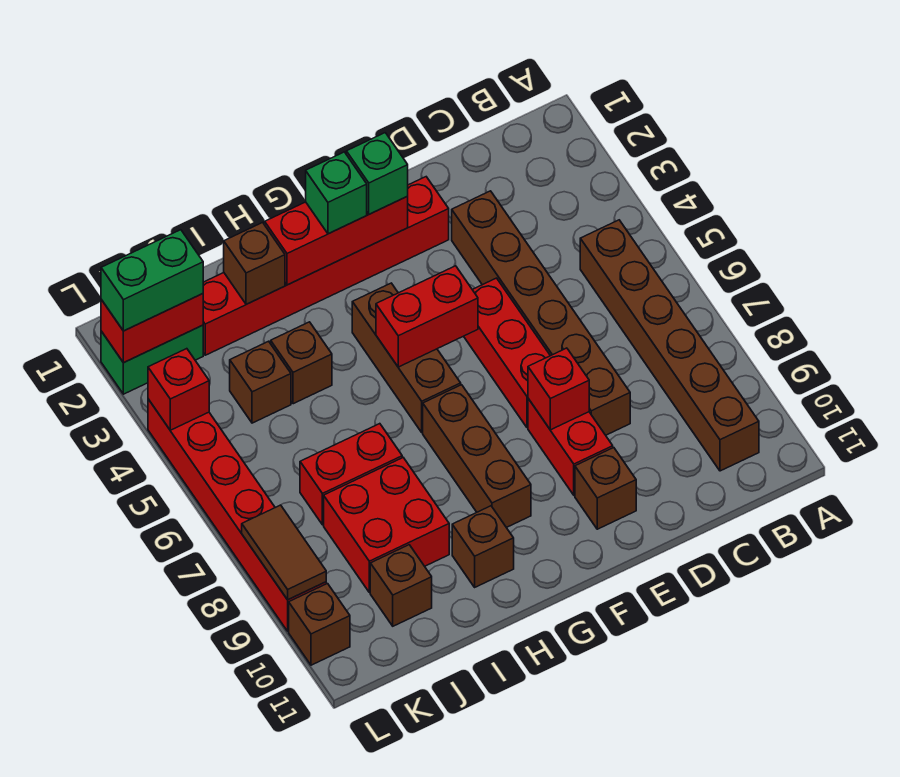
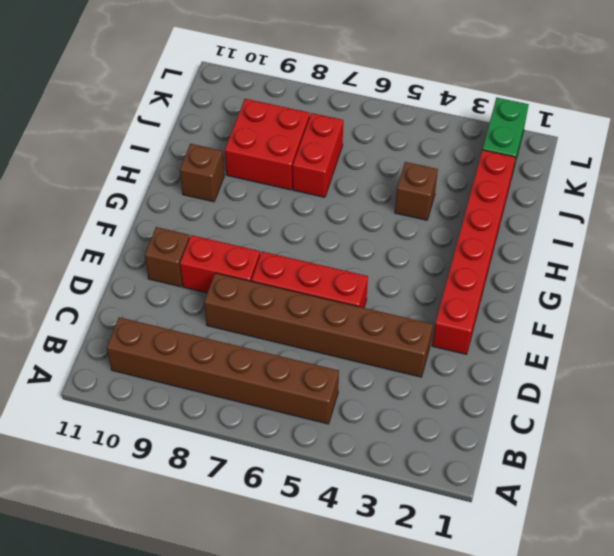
none -> brown brick G4:G6 level 1
none -> brown brick G7:G9 level 1
none -> brown brick J4 level 1

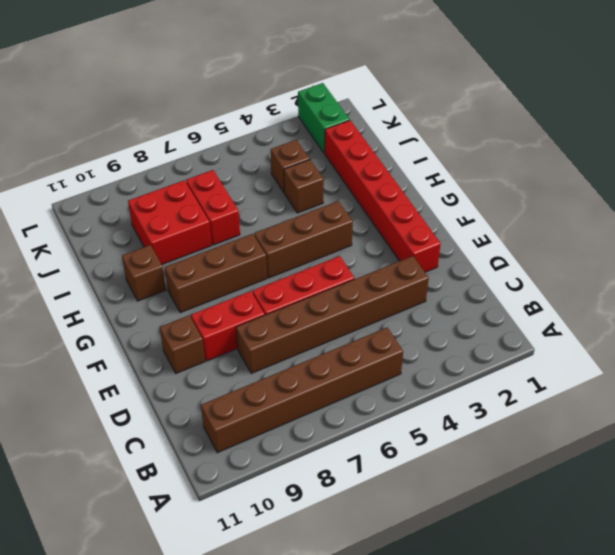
none -> brown brick J10 level 1
none -> red brick L4:L9 level 1
none -> brown brick L10 level 1

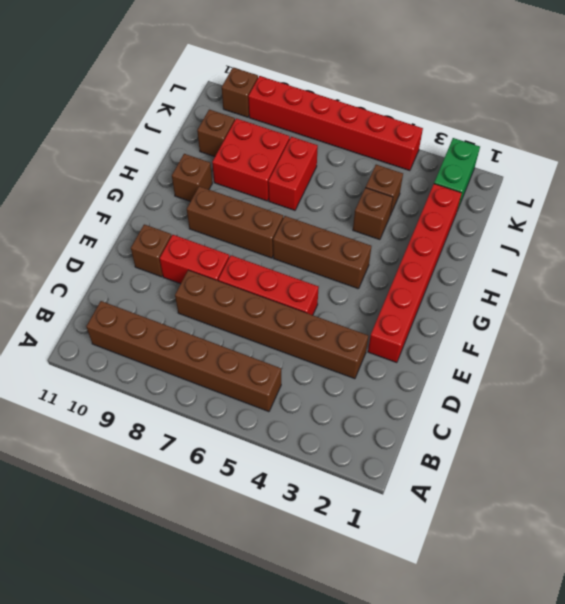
none -> red brick E8 level 2
none -> red brick F2:H2 level 2
none -> red brick F5:G5 level 2

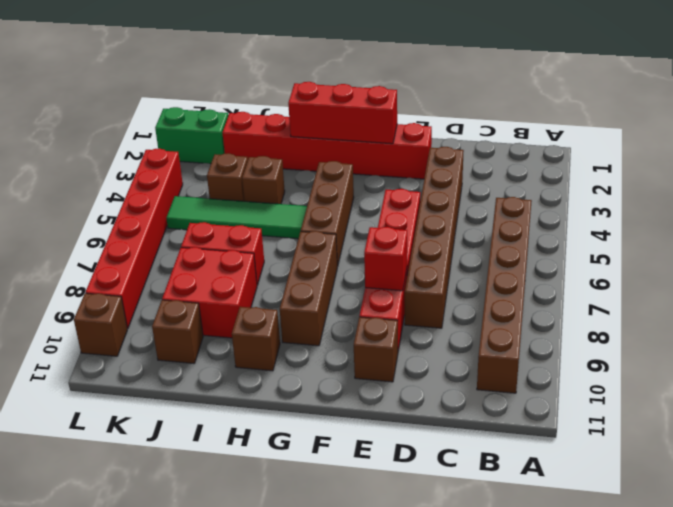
green tile H5:K5 level 1 -> none
none -> red brick F5:G5 level 2
none -> brown brick I2 level 2
none -> red brick K2:L2 level 2

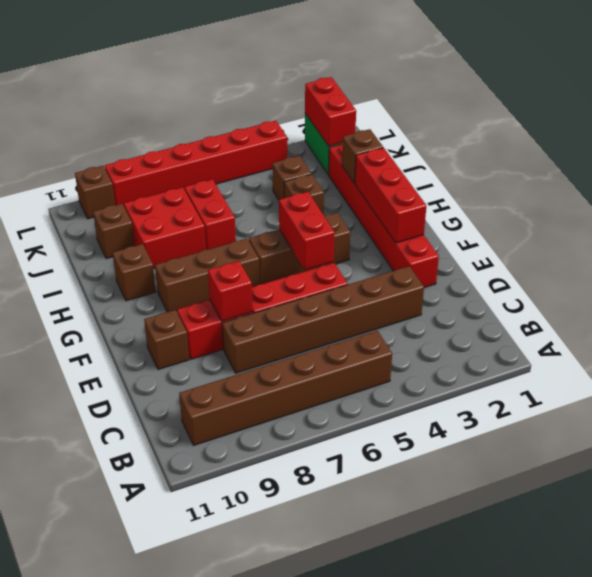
none -> red brick L4 level 2
none -> brown tile L8:L9 level 2
none -> green brick F2 level 3

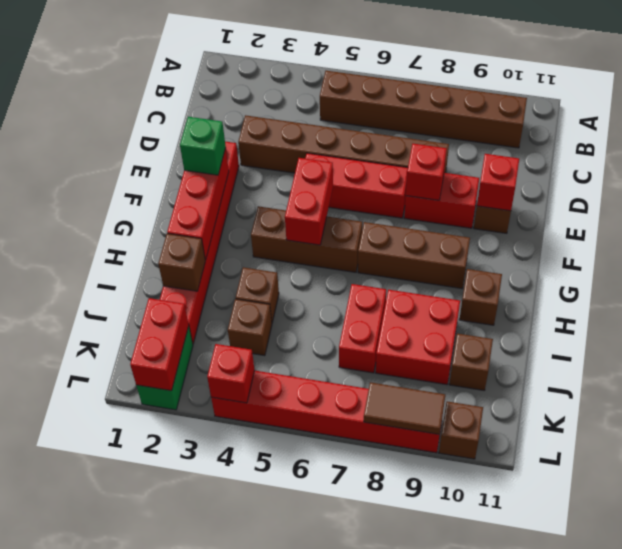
red brick E10 level 2 -> none
none -> green brick G2 level 3
none -> green brick K2:L2 level 3

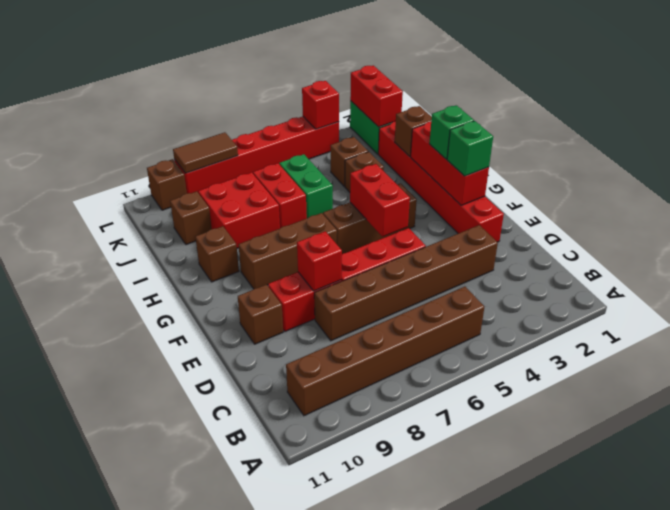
green brick I6:J6 level 1 -> green brick K2:L2 level 3

